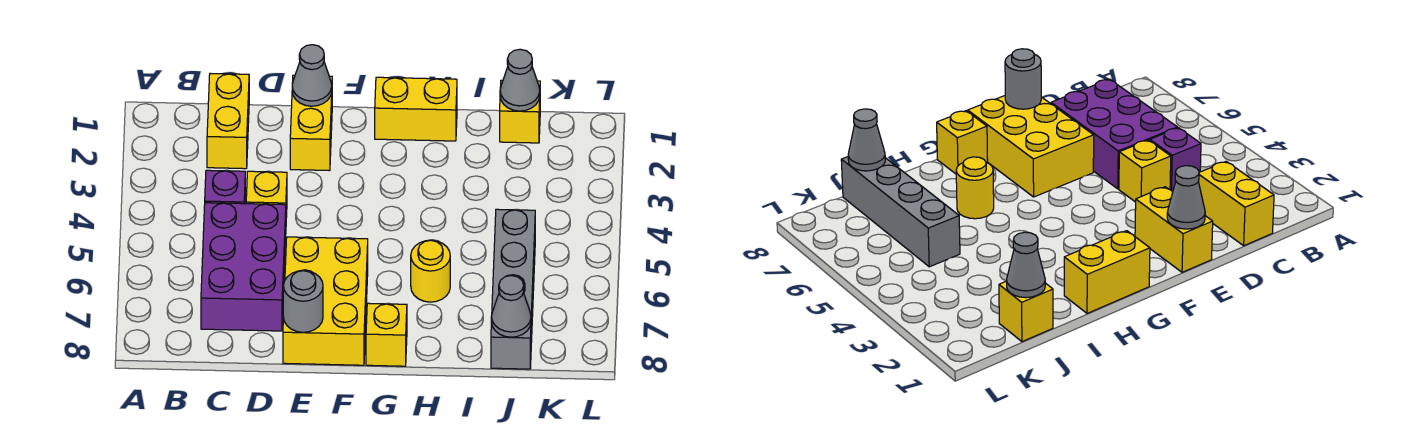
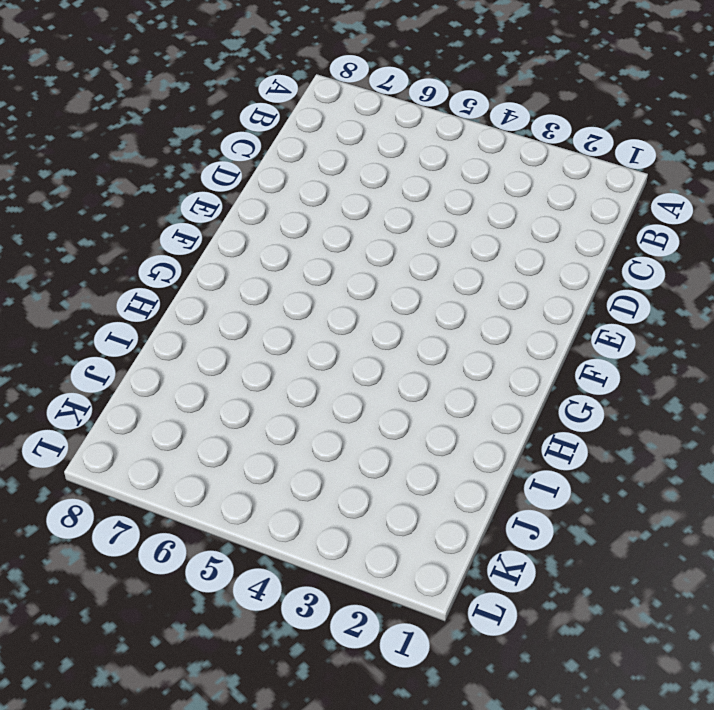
none -> yellow brick C1:C2 level 1
none -> purple brick C4 level 1
none -> purple brick C5:D7 level 1

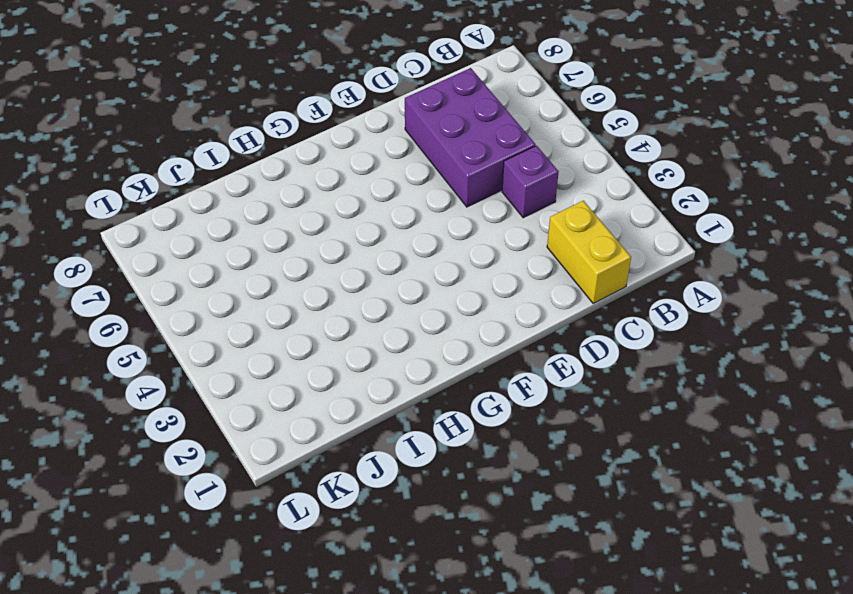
none -> yellow brick D4 level 1
none -> yellow brick E1:E2 level 1
none -> yellow brick E6:F8 level 1

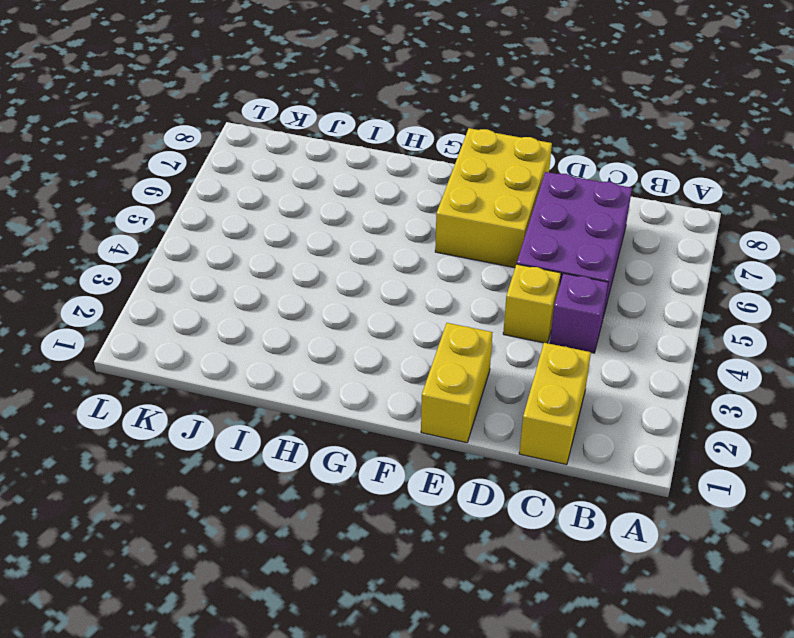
none -> yellow brick G1:H1 level 1
none -> yellow brick G8 level 1
none -> yellow round brick H6 level 1

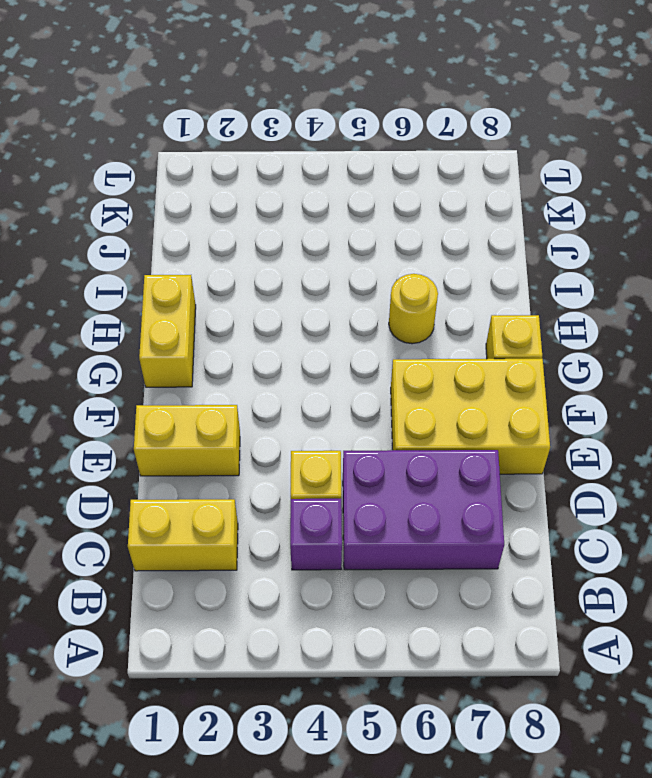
none -> yellow brick J1 level 1
none -> grey brick J5:J8 level 1
none -> grey cone E1 level 2

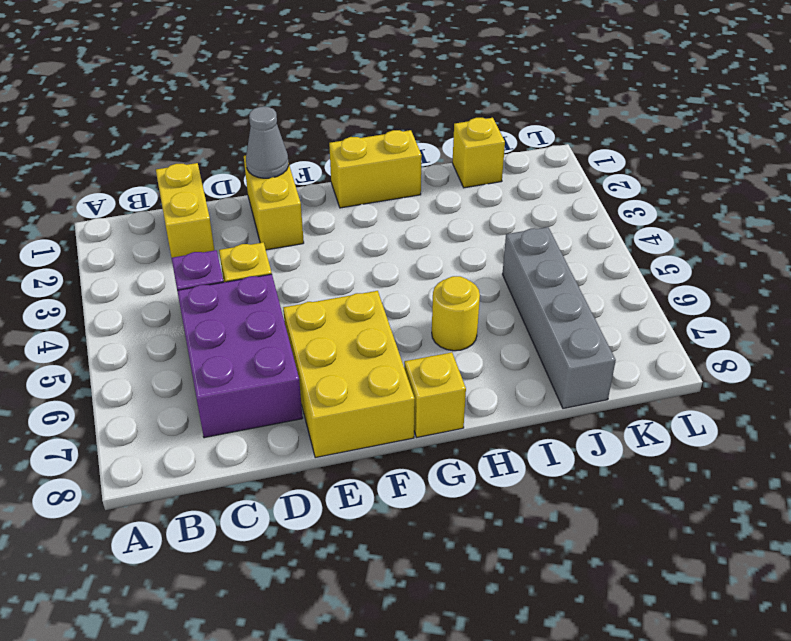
none -> grey round brick E8 level 2
none -> grey cone J1 level 2
none -> grey cone J8 level 2

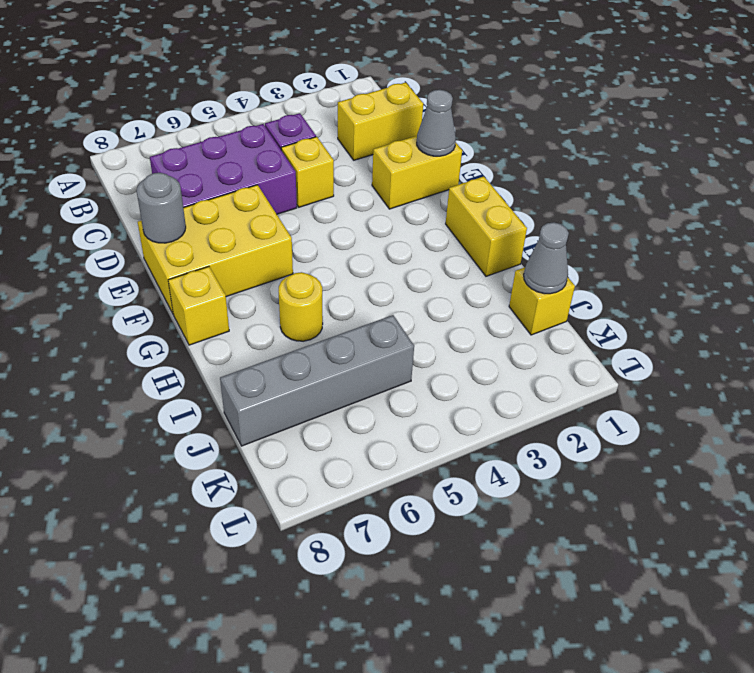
none -> grey cone J8 level 2

